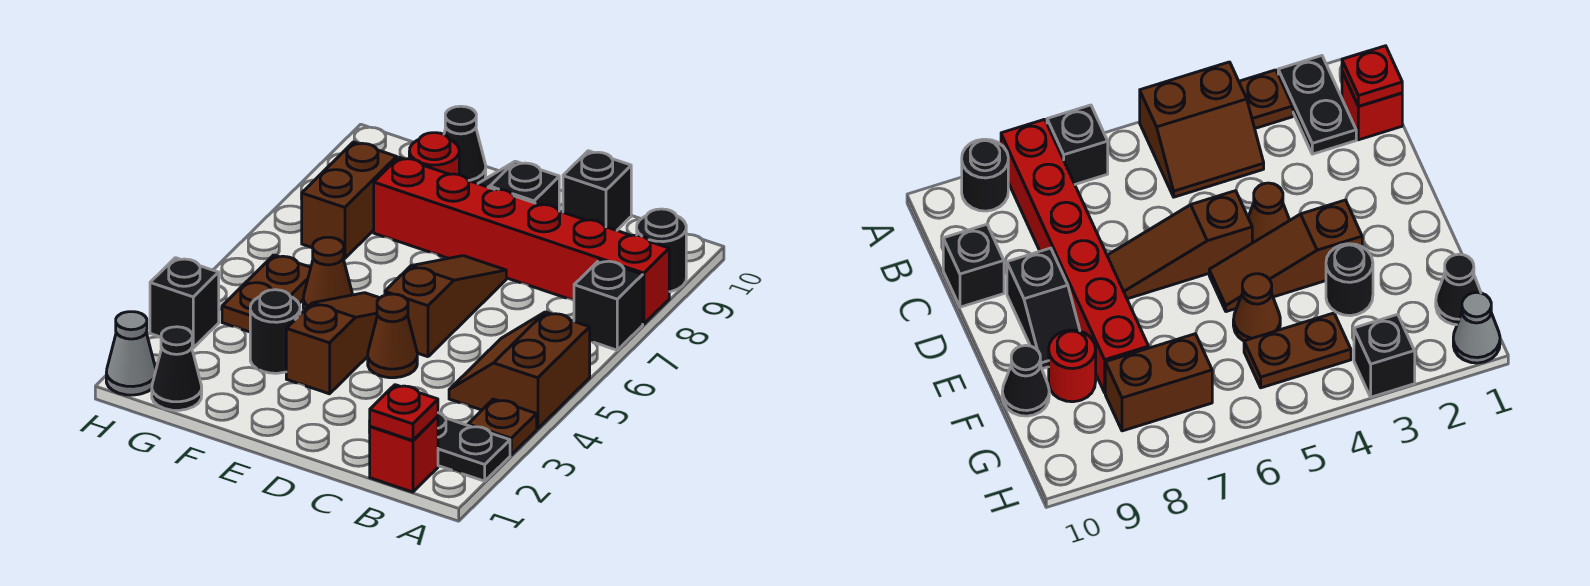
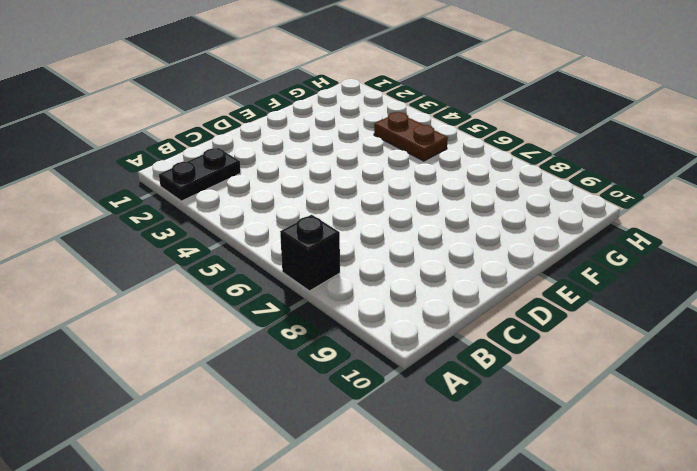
none -> brown plate A3 level 1
none -> brown slope A4:B5 level 1 top A
none -> red brick A8:F8 level 1

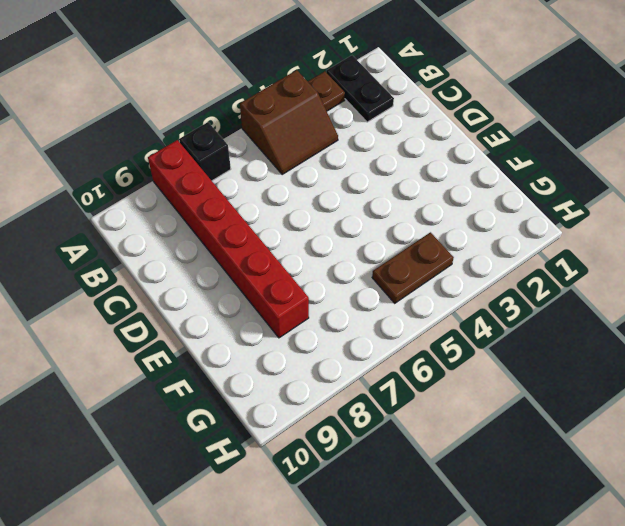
none -> black round brick A9 level 1
none -> red brick B1 level 1
none -> black brick C10 level 1

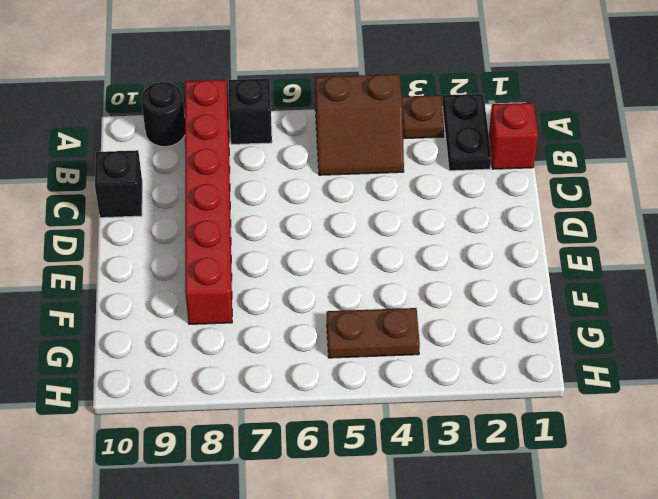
none -> brown cone D4 level 1
none -> brown slope D5:D7 level 1 top 5
none -> black slope D9:E9 level 1 top D

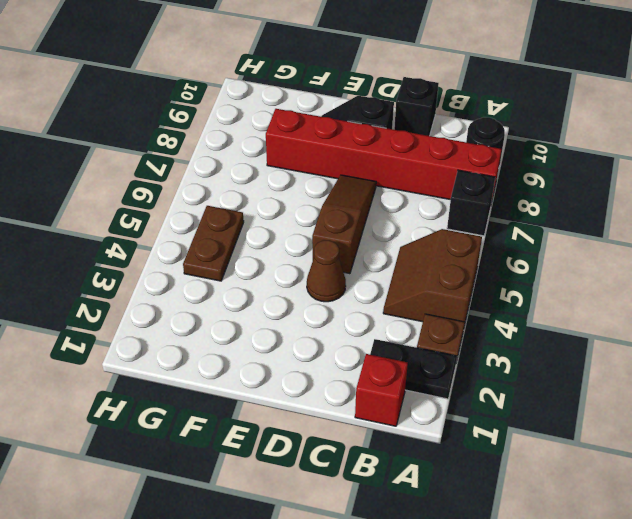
none -> brown slope E3:E5 level 1 top 3
none -> black round brick F3 level 1
none -> brown cone F5 level 1

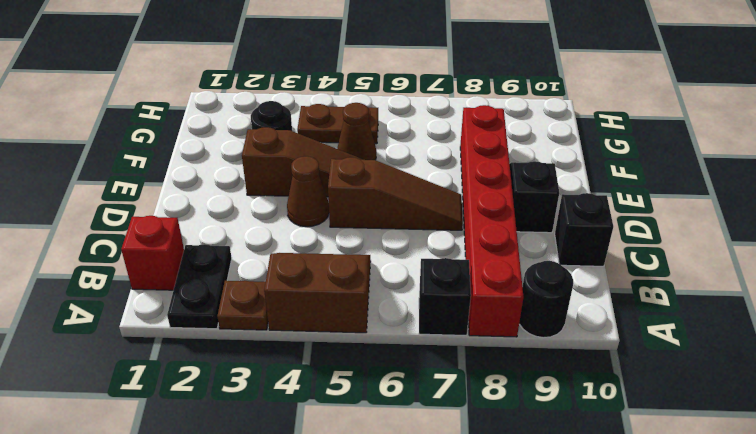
none -> red round brick F9 level 1
none -> black cone F10 level 1
none -> black cone G1 level 1

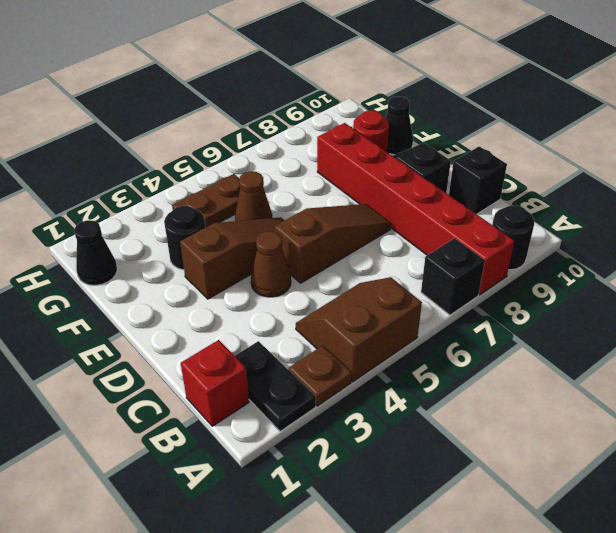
none -> brown brick G7:G8 level 1
none -> grey cone H1 level 1
none -> black brick H3 level 1

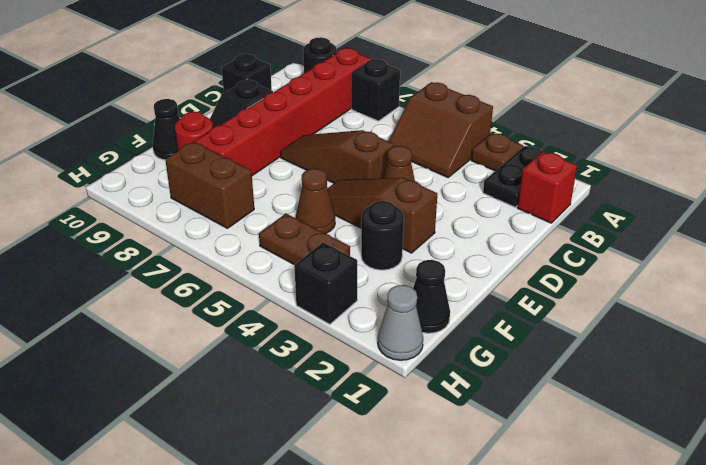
none -> red plate B1 level 2

